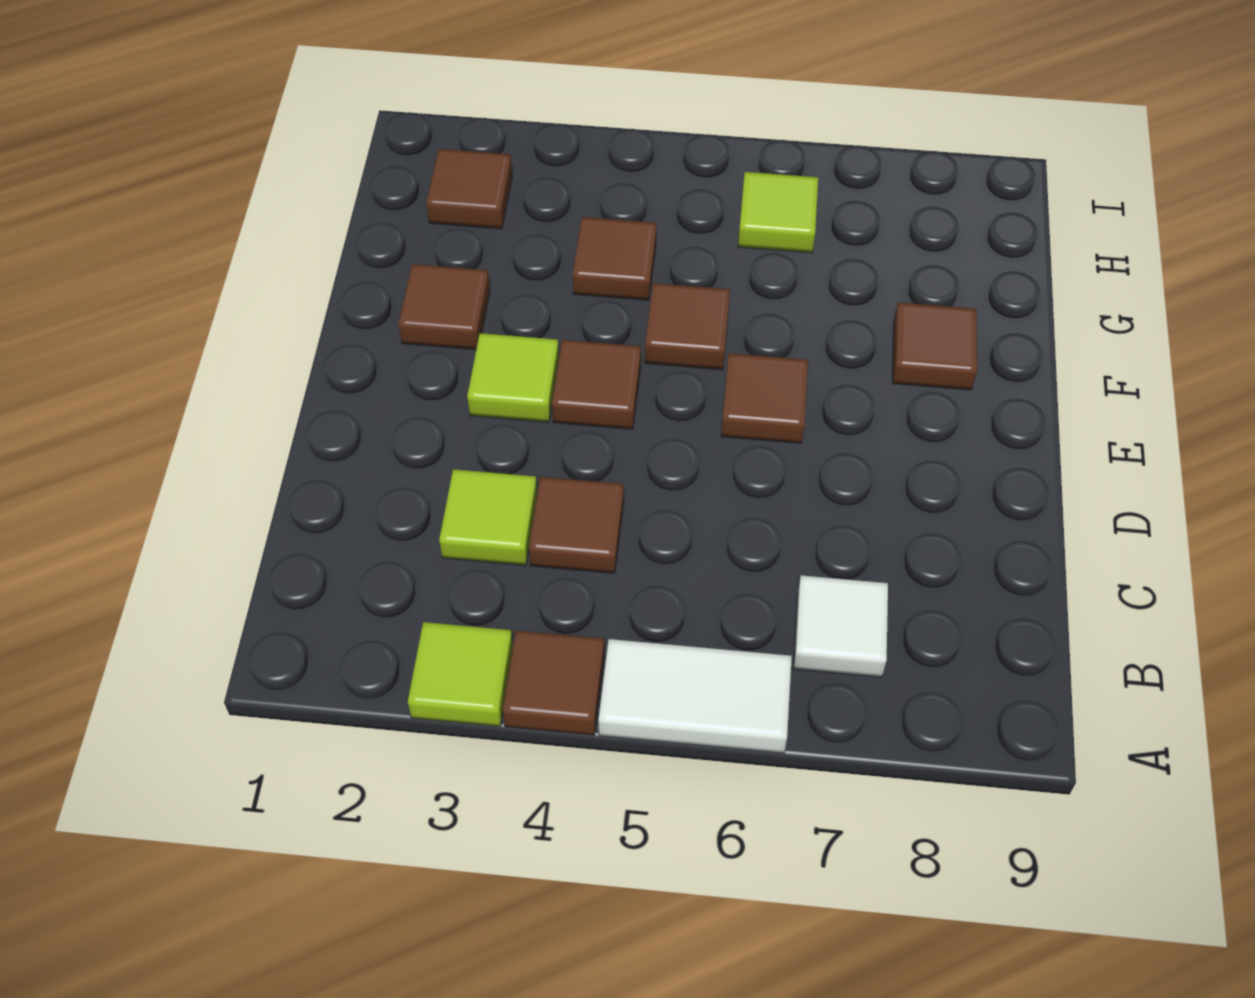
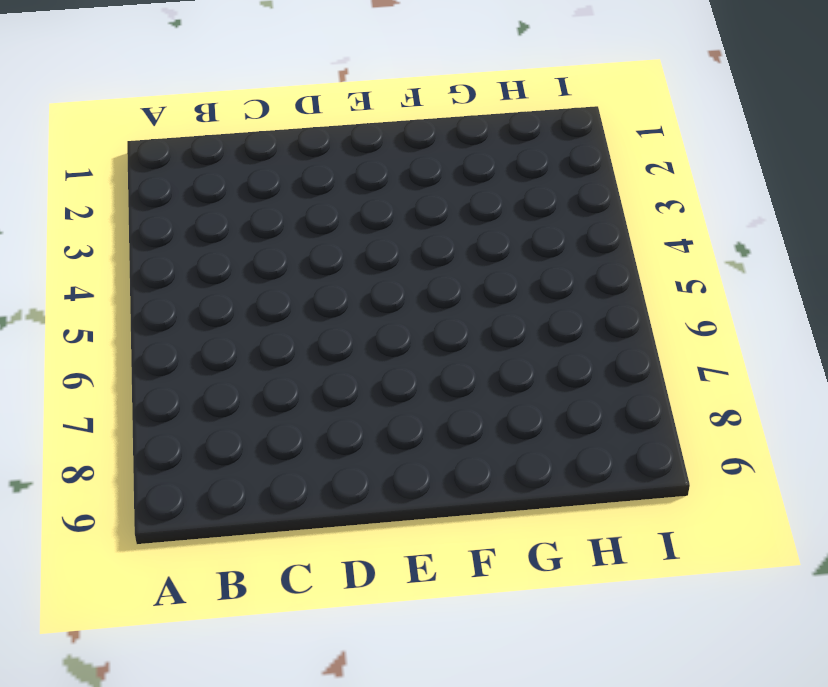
none -> lime tile A3 level 1
none -> brown tile A4 level 1
none -> white tile A5:A6 level 1

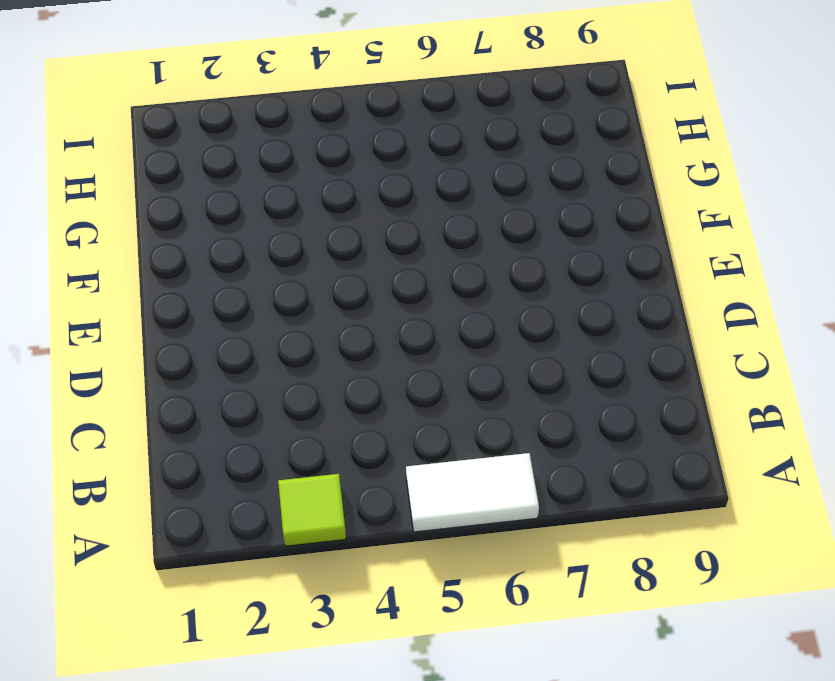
none -> brown tile A4 level 1
none -> white tile B7 level 1
none -> lime tile C3 level 1

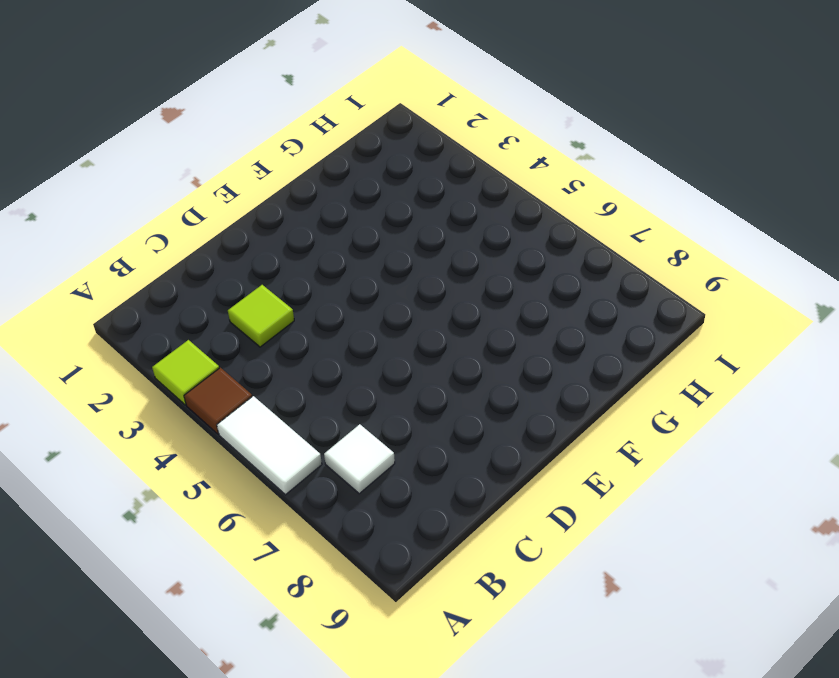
none -> brown tile C4 level 1
none -> lime tile E3 level 1
none -> brown tile E4 level 1

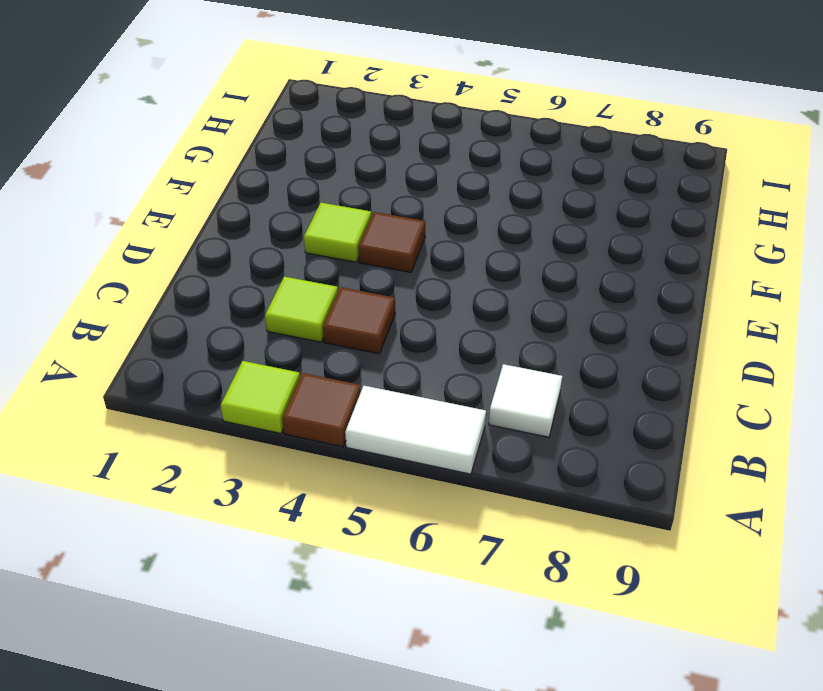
none -> brown tile E6 level 1
none -> brown tile F2 level 1
none -> brown tile F5 level 1

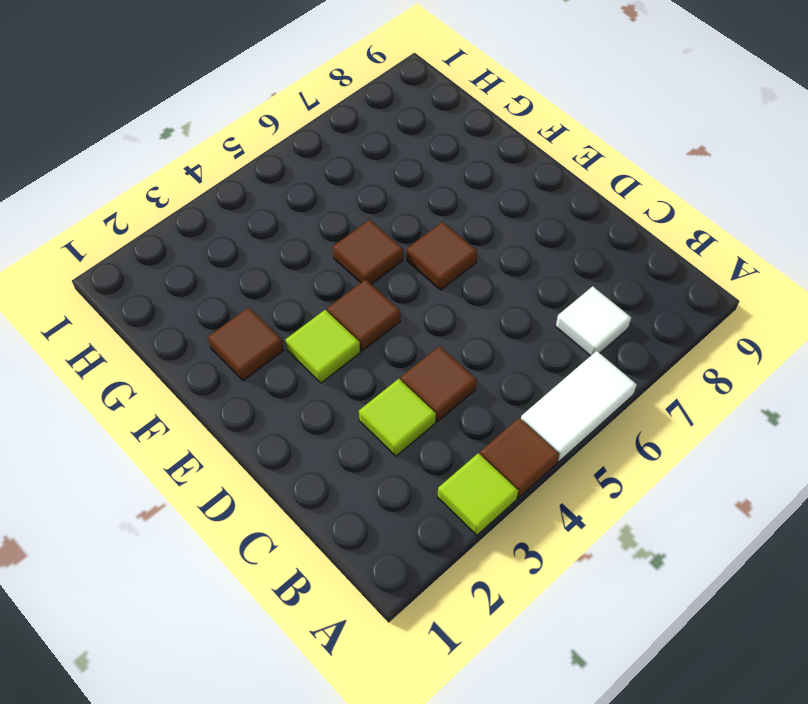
none -> brown tile F8 level 1
none -> brown tile G4 level 1
none -> brown tile H2 level 1

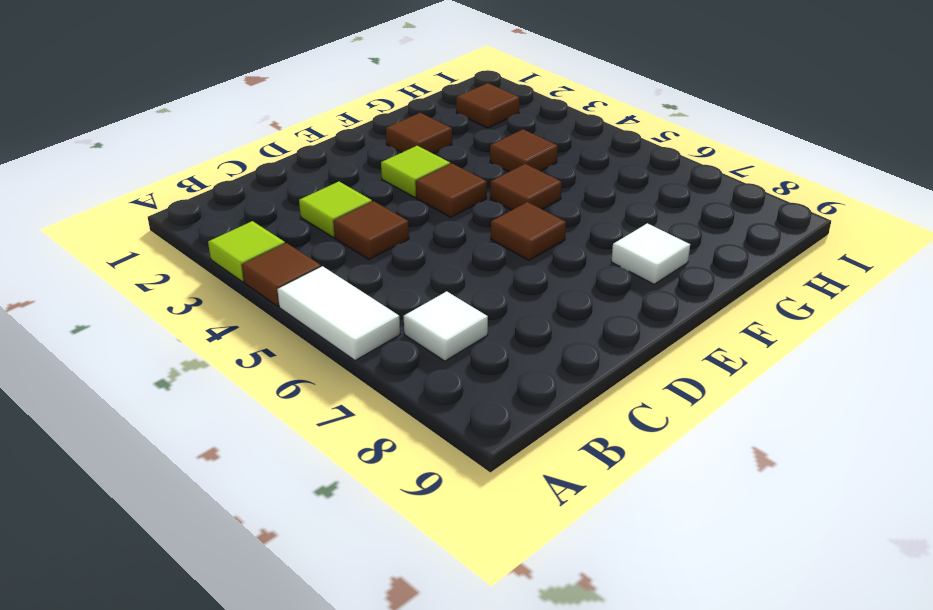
white tile F8 level 1 -> brown tile F8 level 1
none -> lime tile H6 level 1

